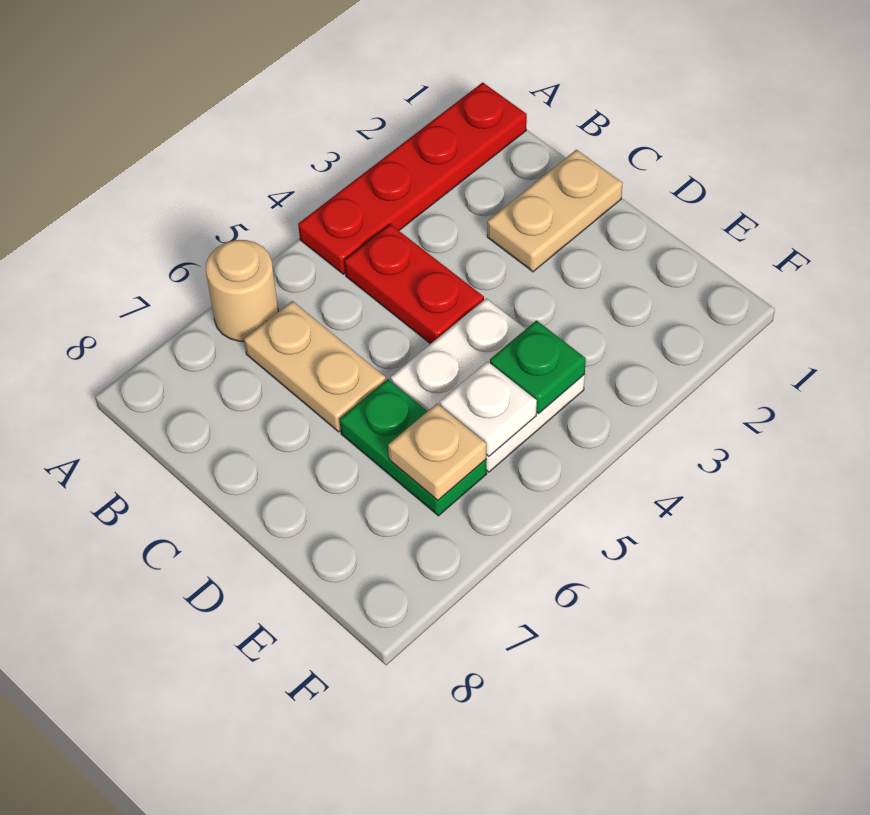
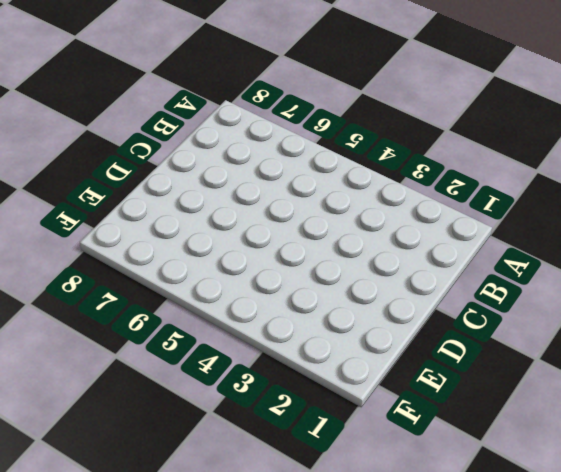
none -> red plate A1:A4 level 1
none -> tan round brick A6 level 1

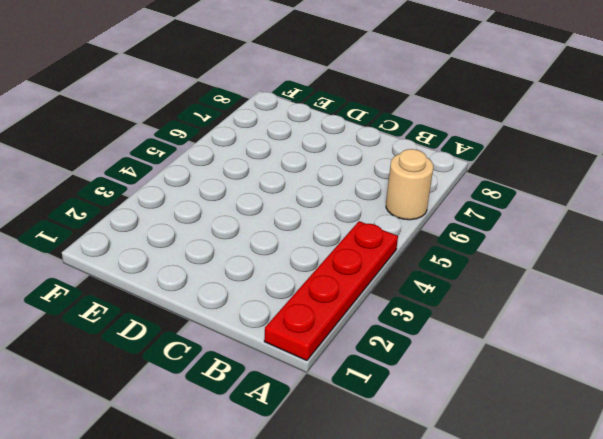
none -> red plate B4:C4 level 1
none -> tan plate B6:C6 level 1

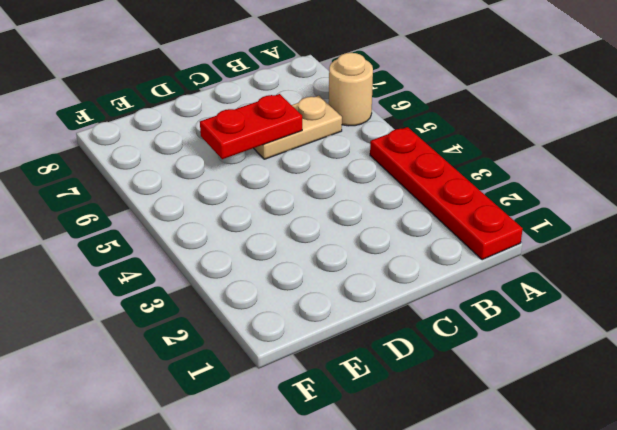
red plate C6:D6 level 2 -> red plate B4:C4 level 1
none -> tan plate C1:C2 level 1
none -> white plate D4:E5 level 1

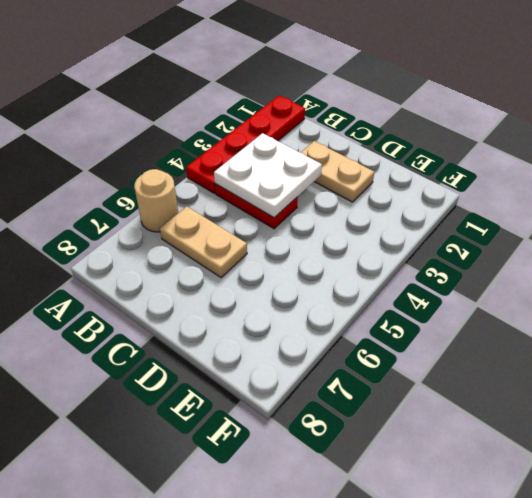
white plate B3:C4 level 2 -> white plate D4:E5 level 1
tan plate C2:D2 level 1 -> tan plate C1:C2 level 1
none -> green plate D6:E6 level 1
none -> green plate E4 level 2

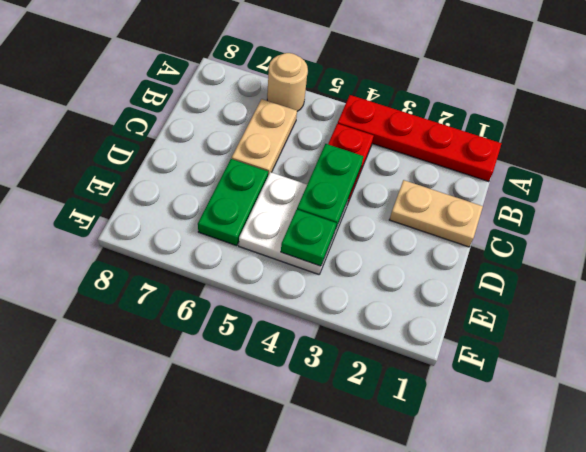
green plate C4:D4 level 2 -> none
none -> white plate E5 level 2
none -> tan plate E6 level 2

